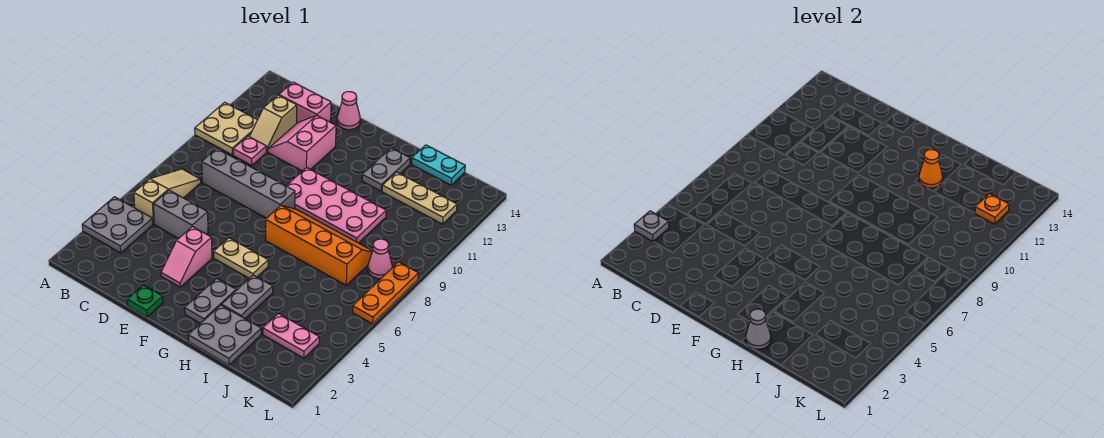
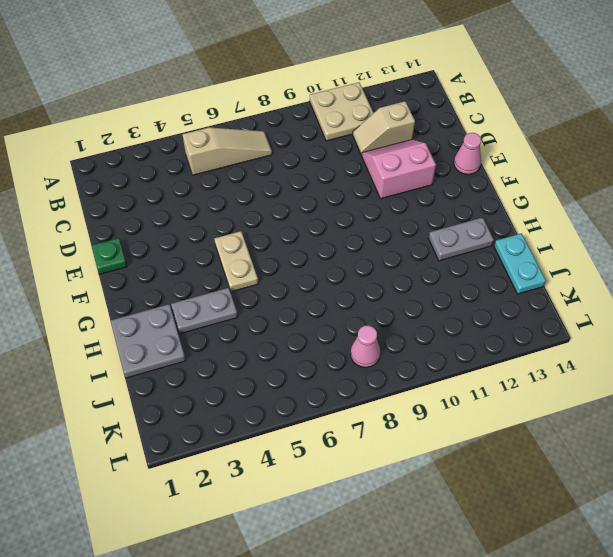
none -> grey plate A3:B4 level 1
none -> grey brick C5:D5 level 1
none -> grey brick C8:F8 level 1

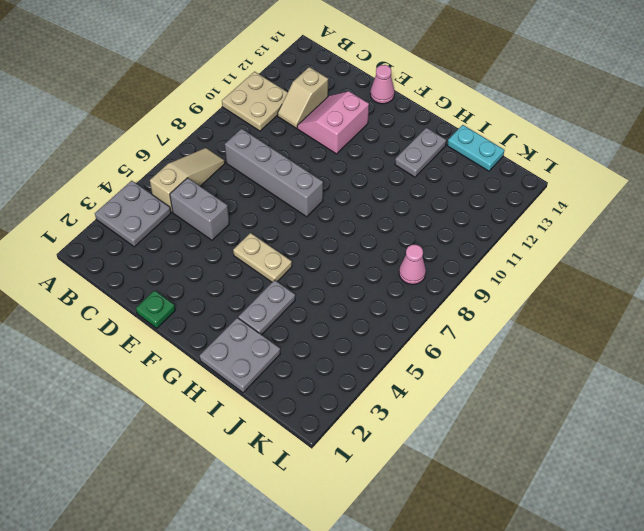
none -> pink plate C10 level 1
none -> pink brick C13:D13 level 1
none -> pink slope E3:E4 level 1 top 4

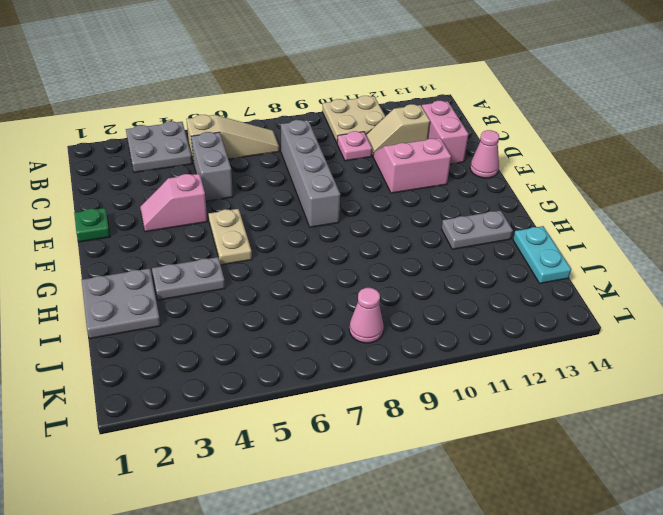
none -> pink plate F9:I10 level 1
none -> grey plate G2:G3 level 1
none -> orange slope G7:J8 level 1 top 7

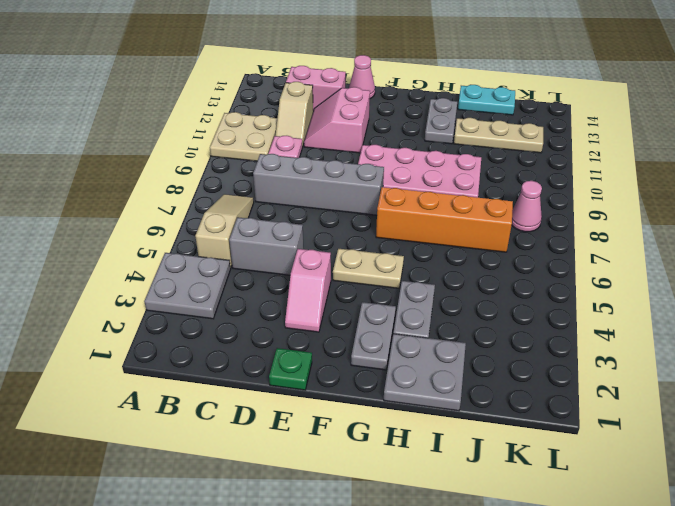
none -> pink plate J3:K3 level 1
none -> orange plate L6:L8 level 1
none -> grey plate A3 level 2

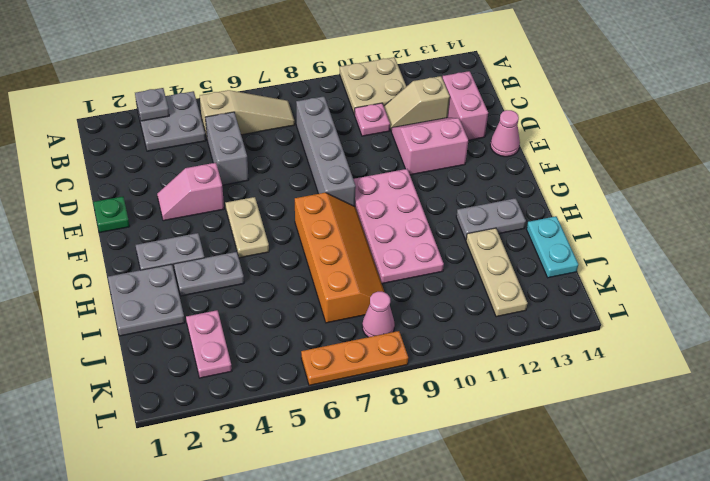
none -> grey cone H1 level 2
none -> orange cone H12 level 2
none -> orange plate K12 level 2

